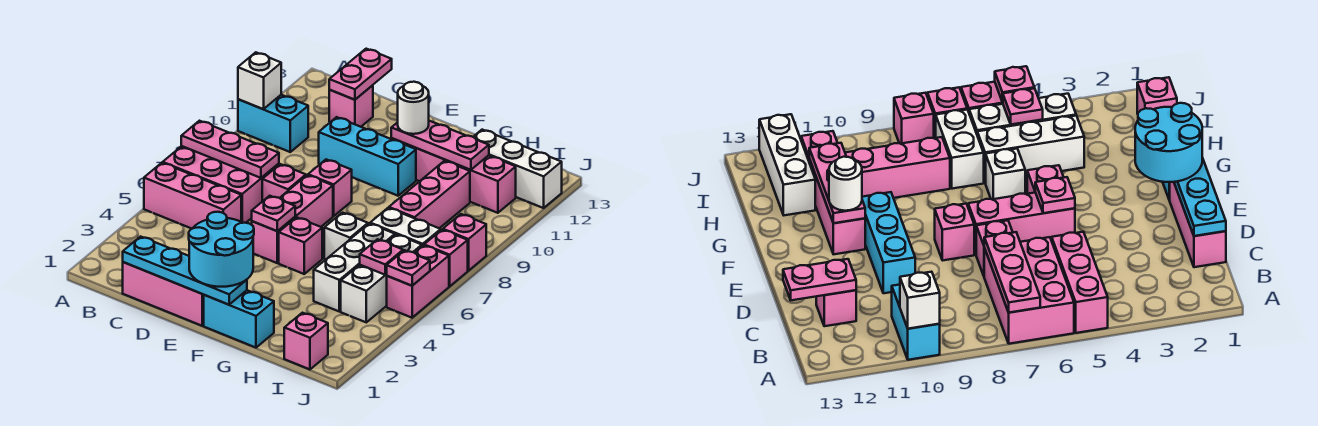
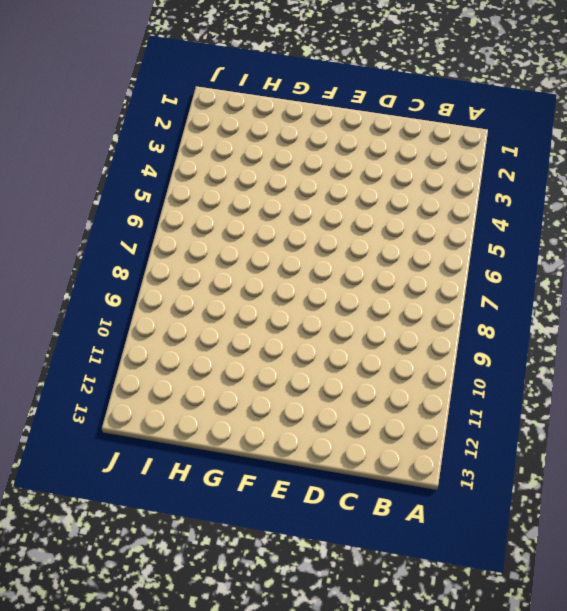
none -> pink brick A5:C5 level 1
none -> pink brick A6:C7 level 1
none -> cyan brick A10:B10 level 1
none -> pink brick C1:E1 level 1

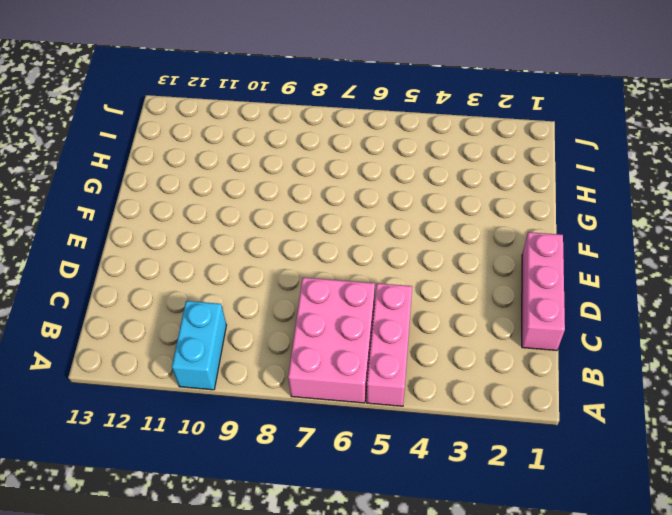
none -> pink brick C12 level 1
none -> pink brick D7 level 1
none -> cyan brick D10:F10 level 1
none -> pink brick E5:E7 level 1

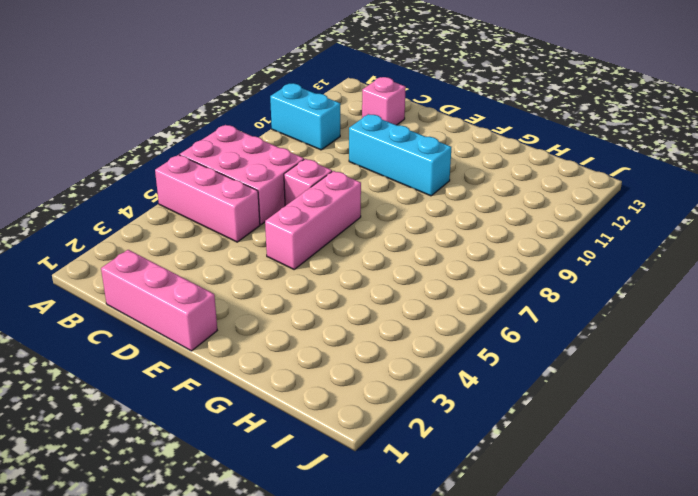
none -> pink brick E8 level 1
none -> cyan brick F1:G1 level 1
none -> pink brick F5 level 1
none -> pink brick F11:I11 level 1

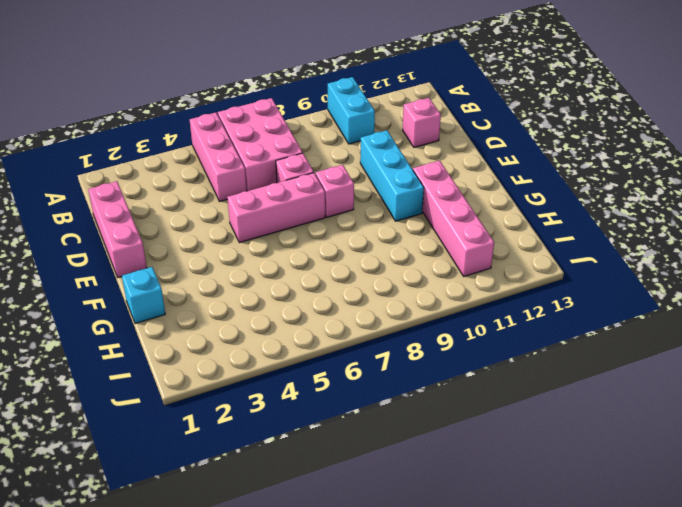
cyan brick G1 level 1 -> cyan brick F1:G1 level 1
none -> pink brick F5 level 1
none -> white brick G6 level 1
none -> white brick H4:H6 level 1
none -> white brick H7:I7 level 1

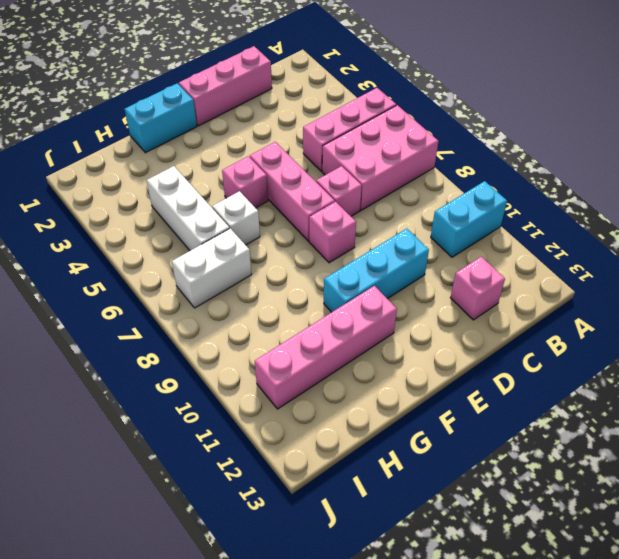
none -> pink brick H8:H10 level 1
none -> white brick H12:J12 level 1
none -> pink brick I1 level 1
none -> white brick I4:I6 level 1

